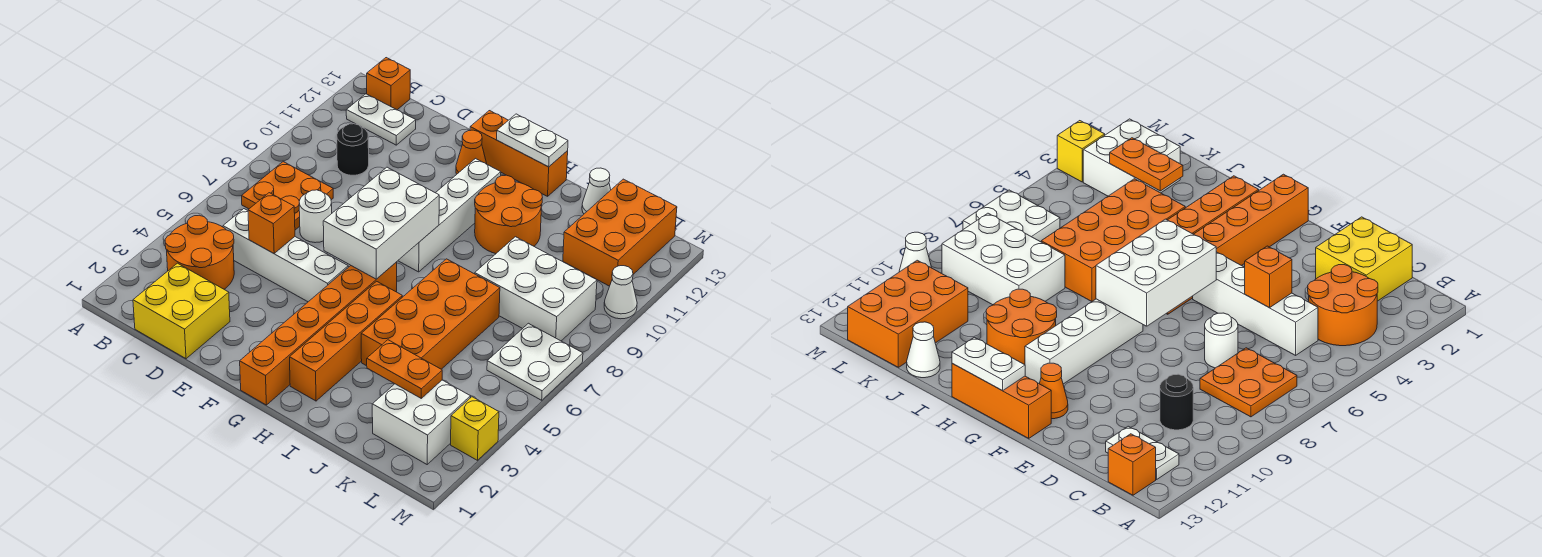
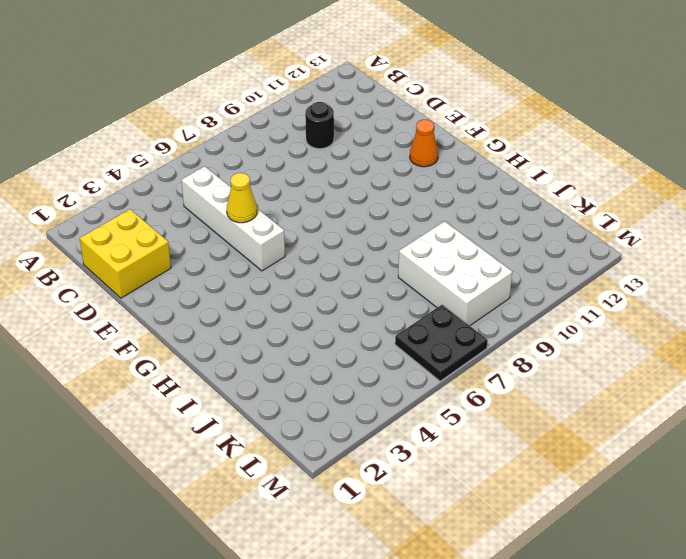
yellow cone E5 level 2 -> none
black plate L6:M7 level 1 -> white plate L6:M7 level 1
none -> orange round brick B3:C4 level 1
none -> orange plate B7:C8 level 1
none -> white plate B12:C12 level 1

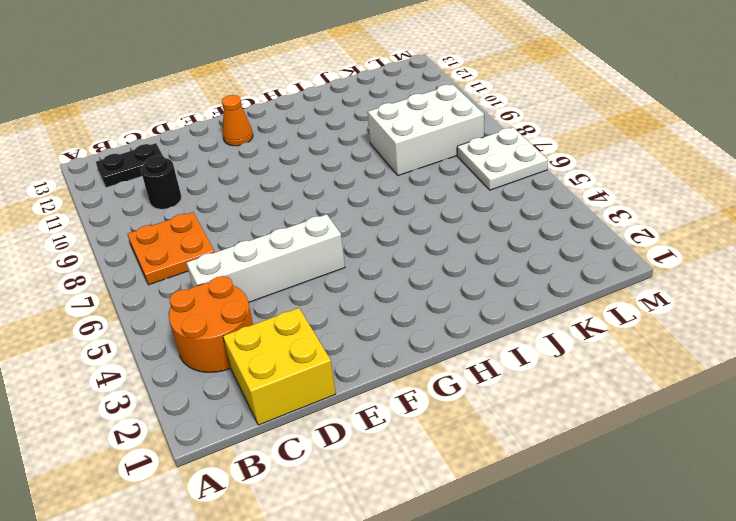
black plate B12:C12 level 1 -> white plate B12:C12 level 1
none -> orange brick B13 level 1
none -> white round brick D7 level 1
none -> orange brick F13:H13 level 1

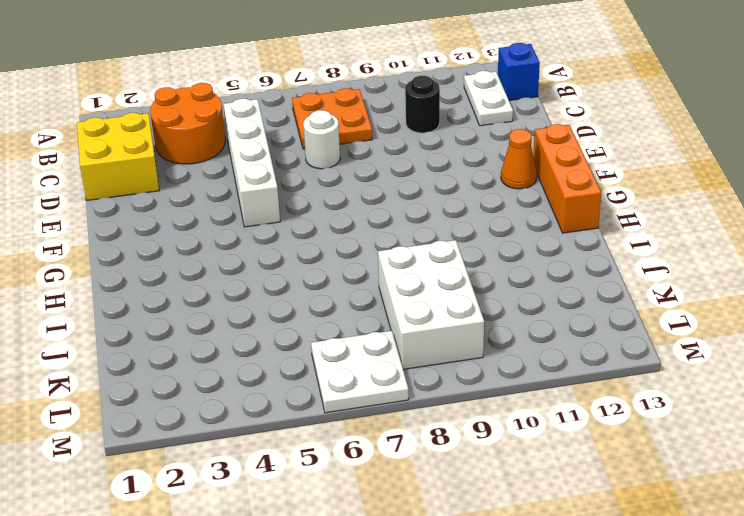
blue brick B13 level 1 -> orange brick B13 level 1
none -> orange brick G1:G6 level 1
none -> white brick G8:G11 level 1
none -> orange brick H2:H5 level 1

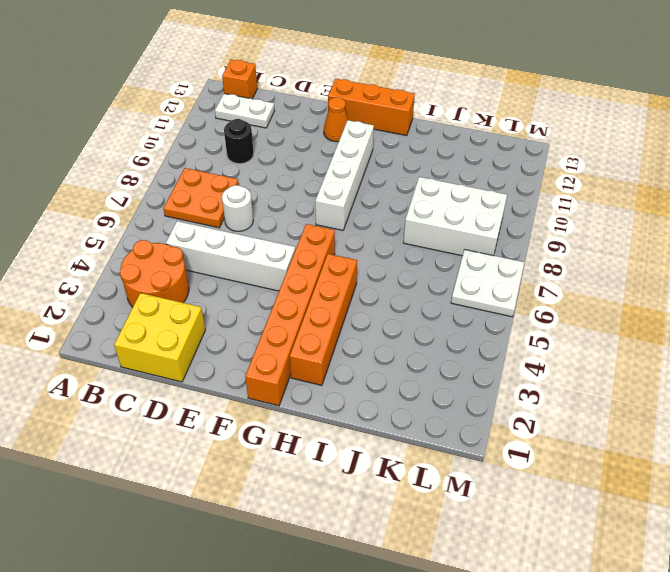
none -> orange round brick H10:I11 level 1
none -> orange brick I4:J7 level 1
none -> white cone J13 level 1

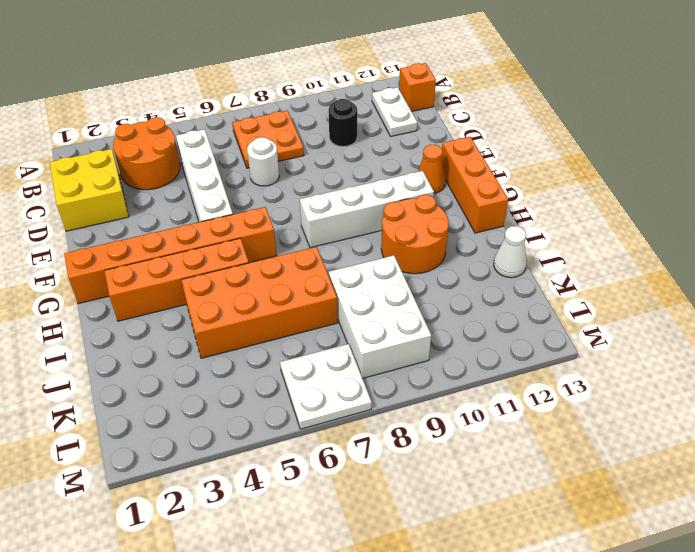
none -> white brick K2:L3 level 1
none -> orange brick K11:L13 level 1
none -> yellow brick M3 level 1

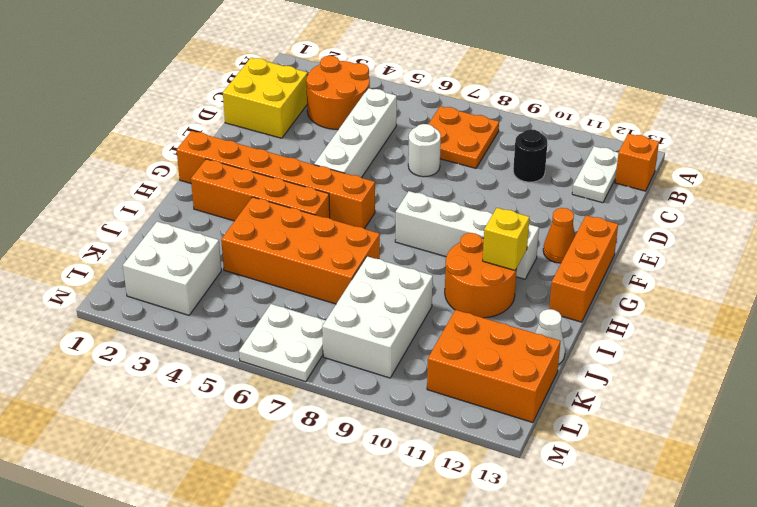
yellow brick H11 level 2 -> yellow brick M3 level 1
none -> white cone M10 level 1
none -> orange brick D5 level 2
none -> white brick F6:G8 level 2

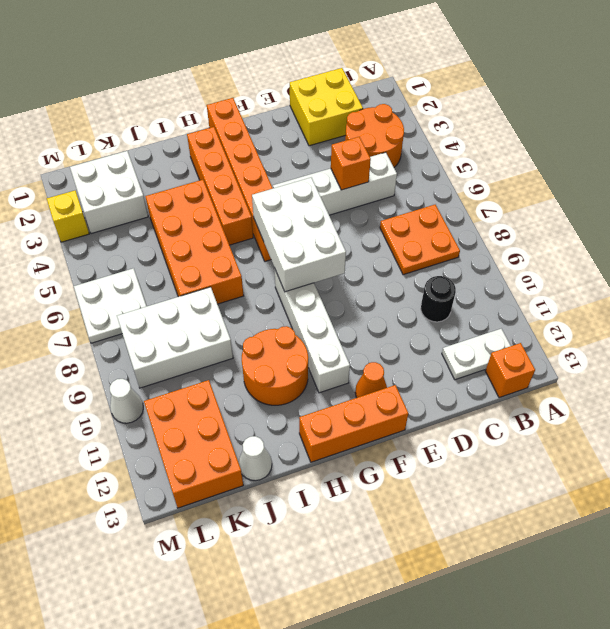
none -> white round brick D7 level 1
none -> white plate G13:H13 level 2
none -> orange plate J3:K3 level 2

